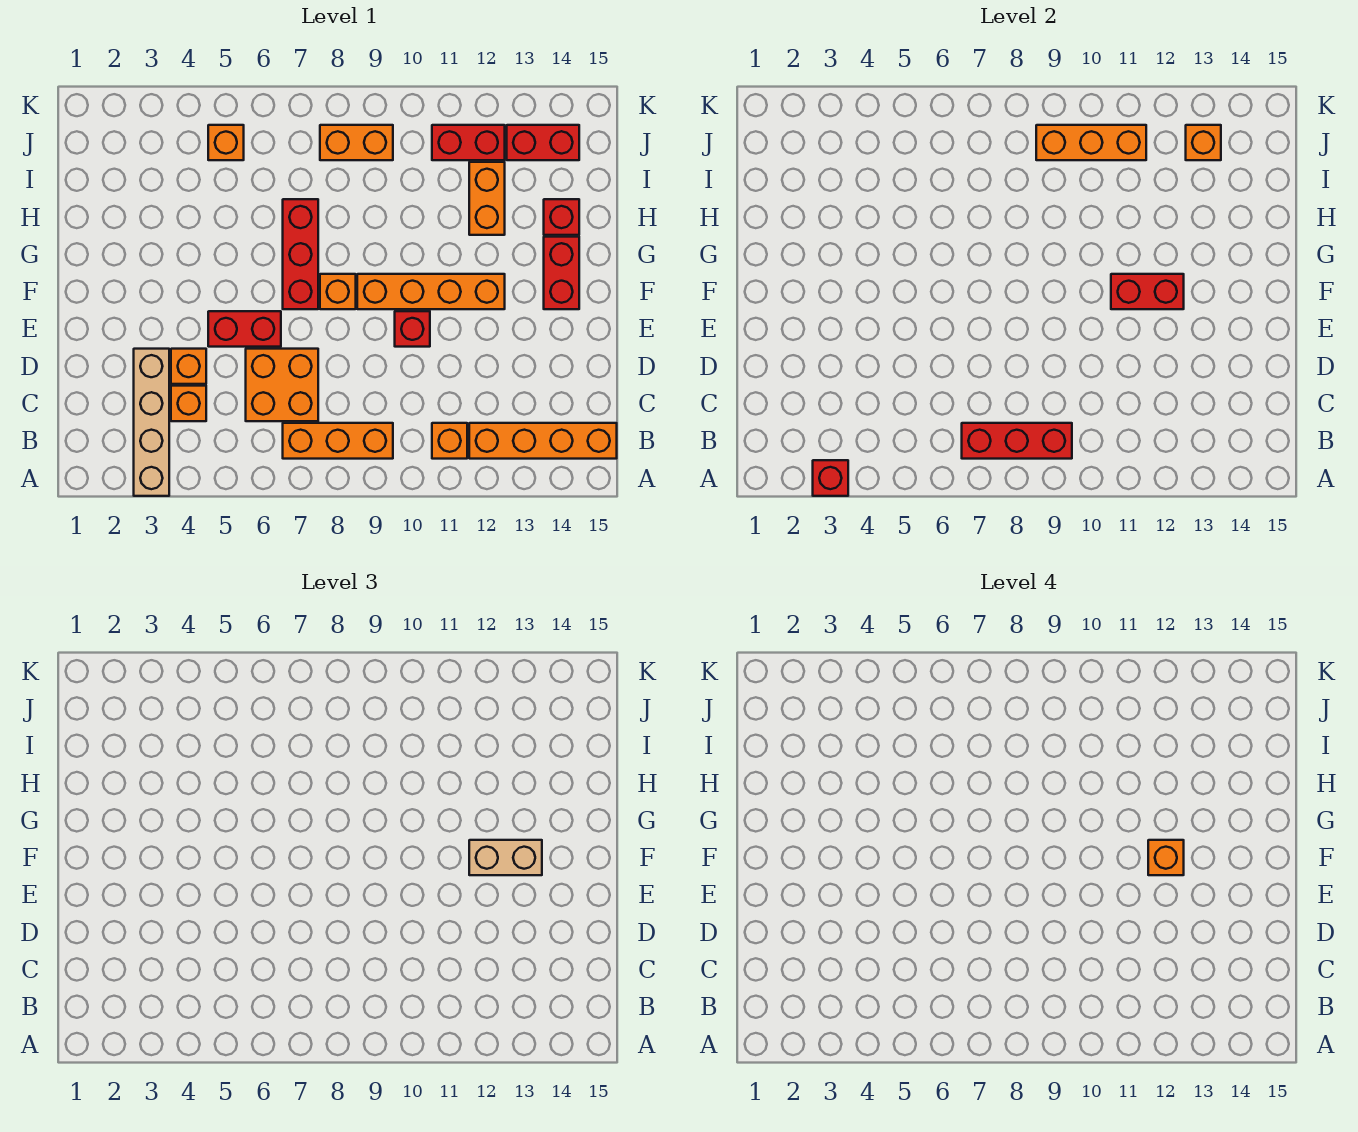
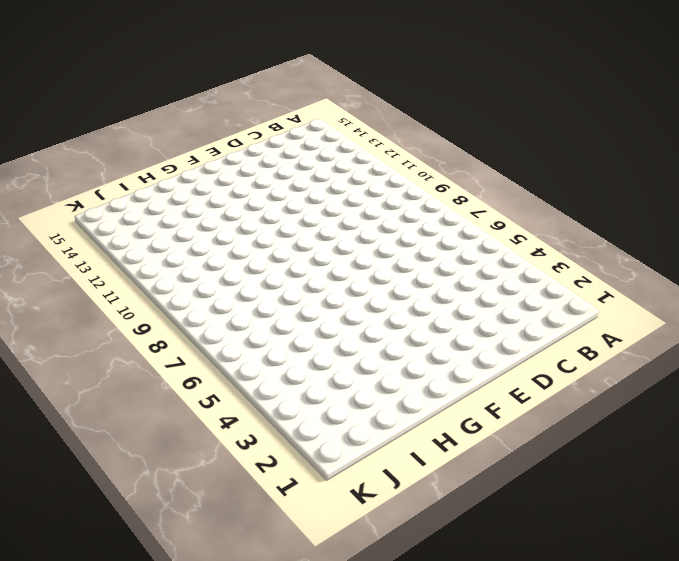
none -> tan brick A3:D3 level 1
none -> orange brick B7:B9 level 1
none -> orange brick B11 level 1

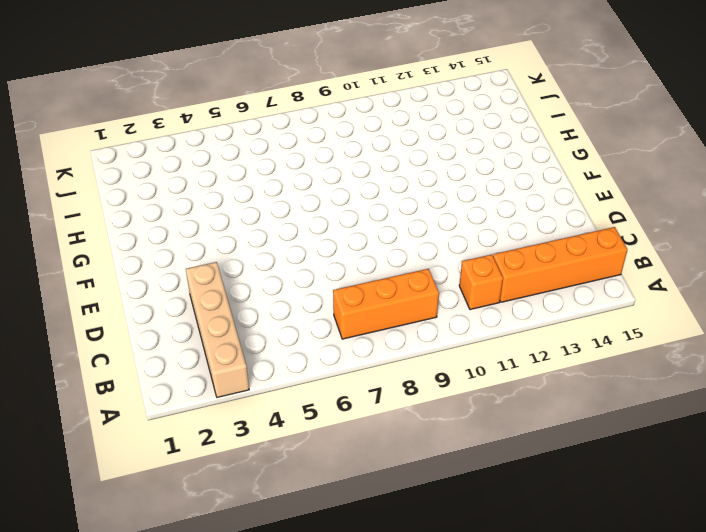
none -> orange brick C4 level 1
none -> orange brick C6:D7 level 1
none -> orange brick D4 level 1

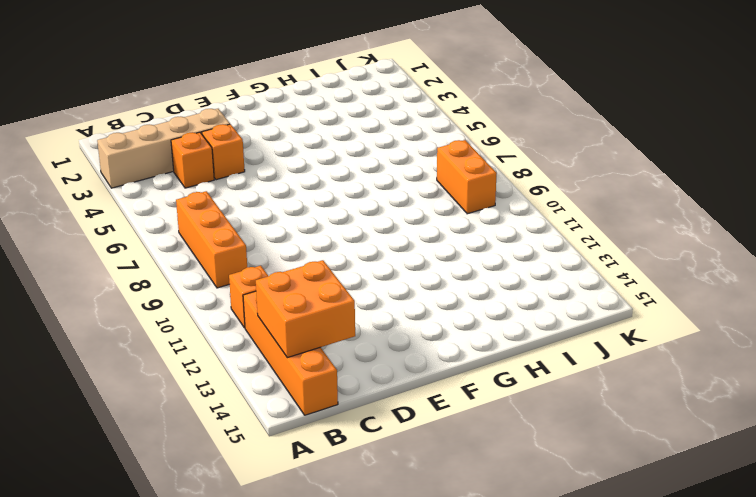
orange brick B13:C14 level 2 -> orange brick C6:D7 level 1
none -> red brick E5:E6 level 1
none -> red brick E10 level 1
none -> red brick F7:H7 level 1

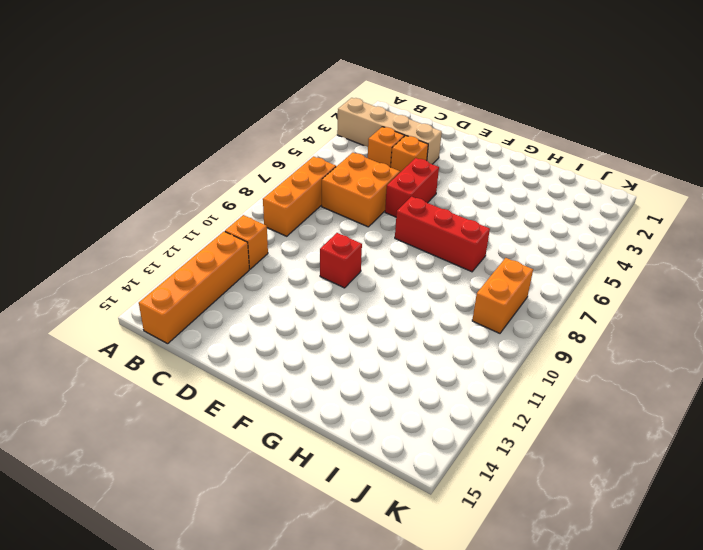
none -> orange brick F8 level 1
none -> orange brick F9:F12 level 1
none -> red brick F14:G14 level 1

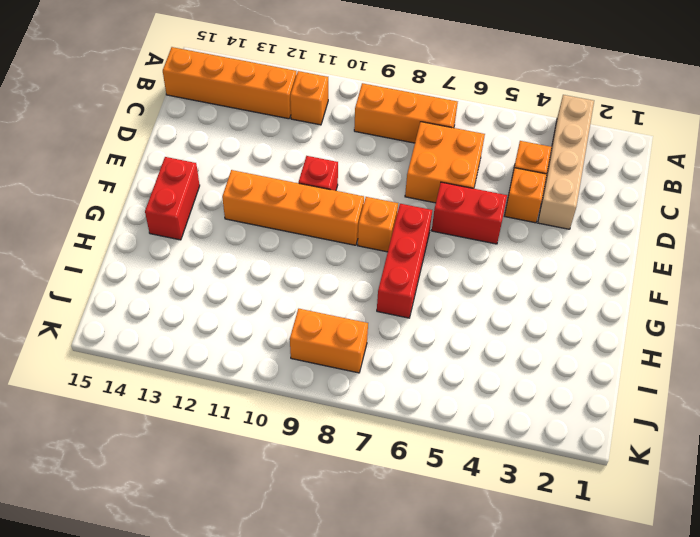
none -> orange brick H12:I12 level 1
none -> red brick H14 level 1
none -> orange brick J5 level 1

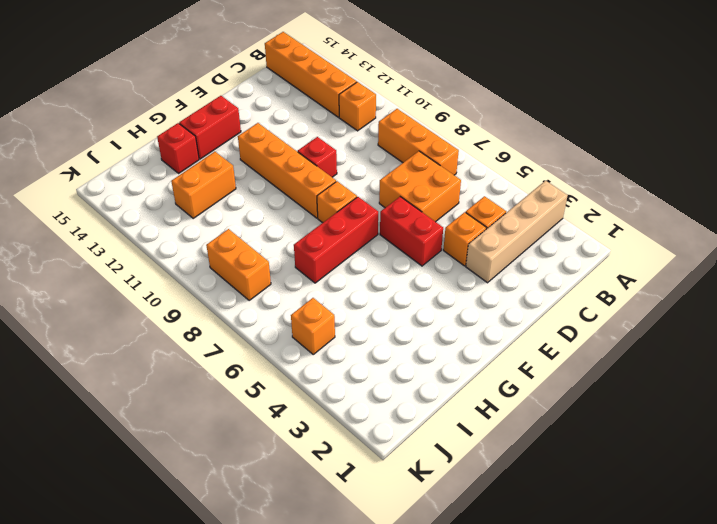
none -> red brick J11:J12 level 1
none -> red brick J13:J14 level 1
none -> red brick A3 level 2

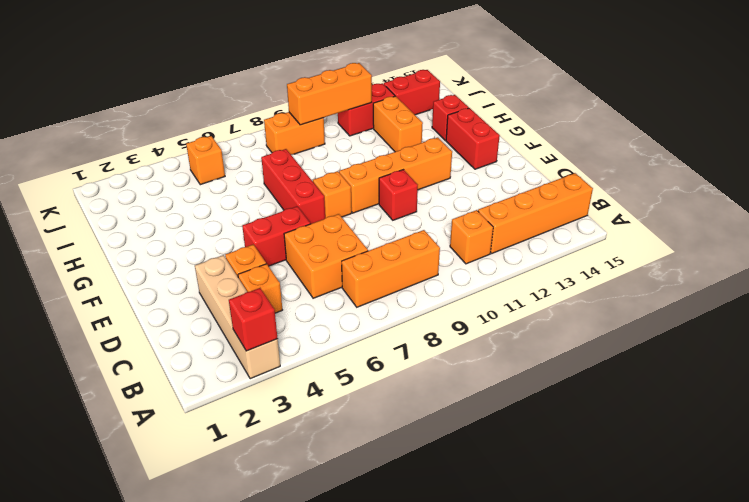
none -> red brick B7:B9 level 2
none -> red brick F11:F12 level 2
none -> orange brick J13 level 2

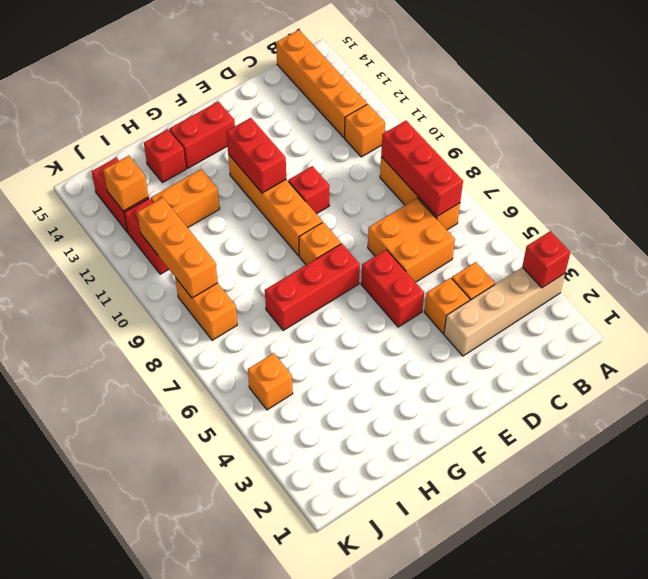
none -> tan brick F12:F13 level 3
none -> orange brick F12 level 4

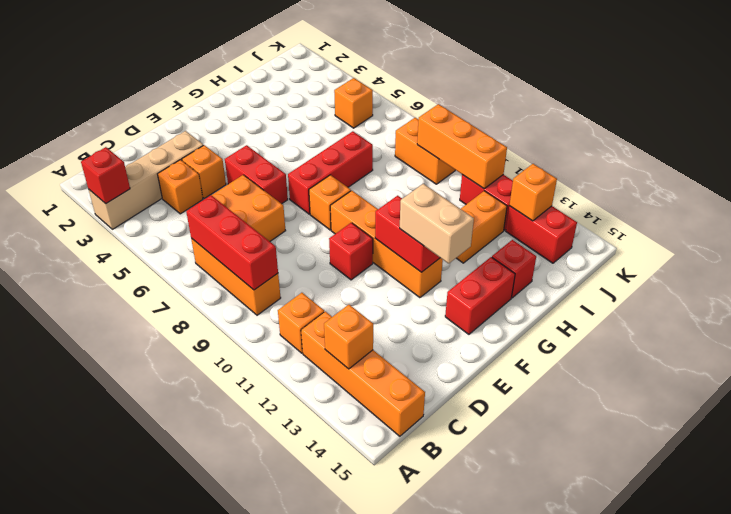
orange brick B13 level 2 -> orange brick F12 level 4

